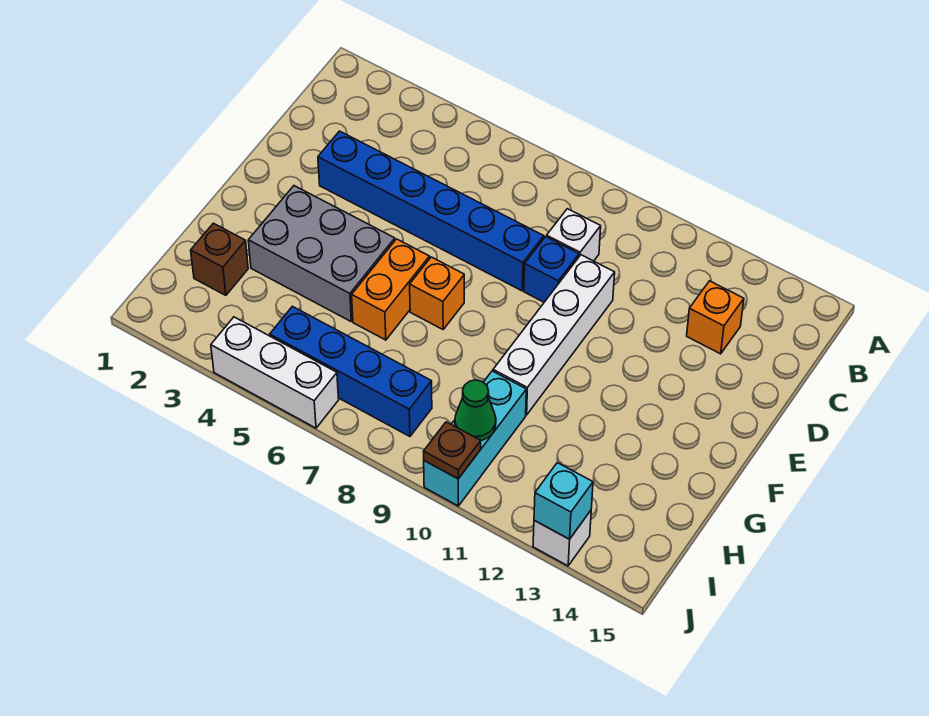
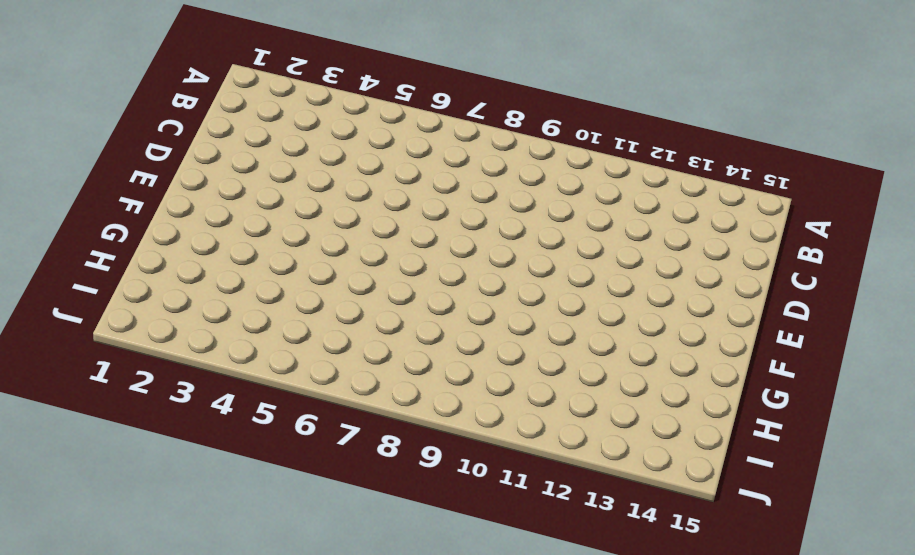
none -> white brick C9 level 1
none -> orange brick C13 level 1
none -> blue brick D3:D8 level 1

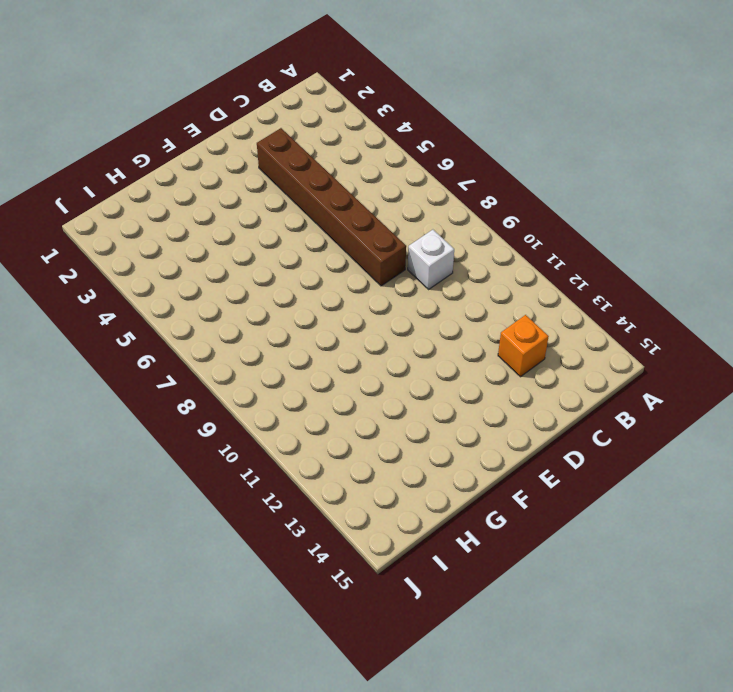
brown brick D3:D8 level 1 -> blue brick D3:D8 level 1
none -> blue brick D9 level 1
none -> white brick D10:G10 level 1
none -> grey brick F3:G5 level 1

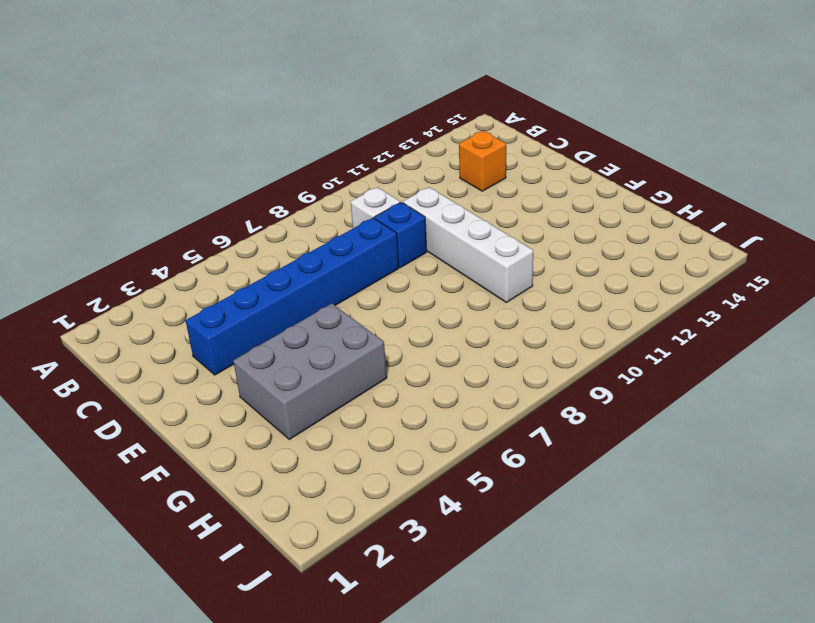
none -> orange brick F6:G6 level 1
none -> orange brick F7 level 1
none -> brown brick H2 level 1

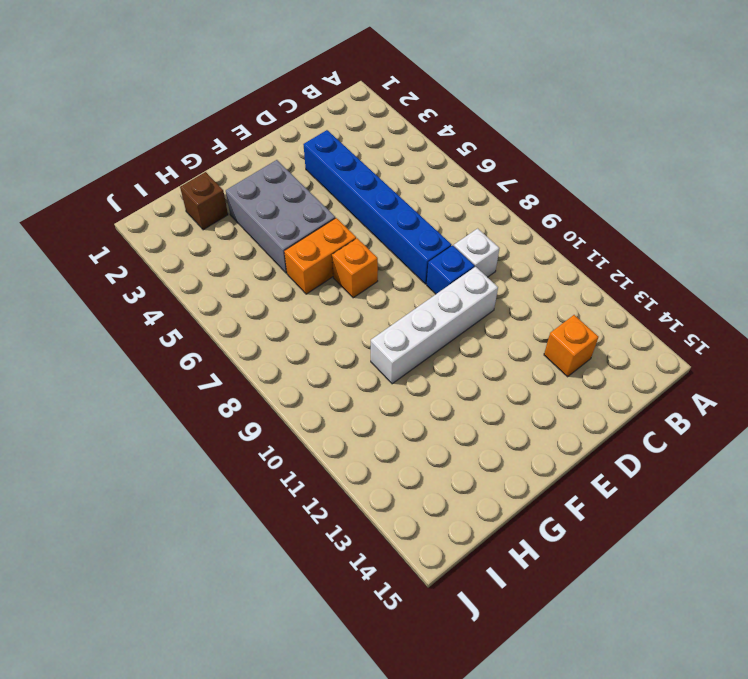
none -> cyan brick H10:J10 level 1
none -> blue brick I5:I8 level 1
none -> white brick J4:J6 level 1

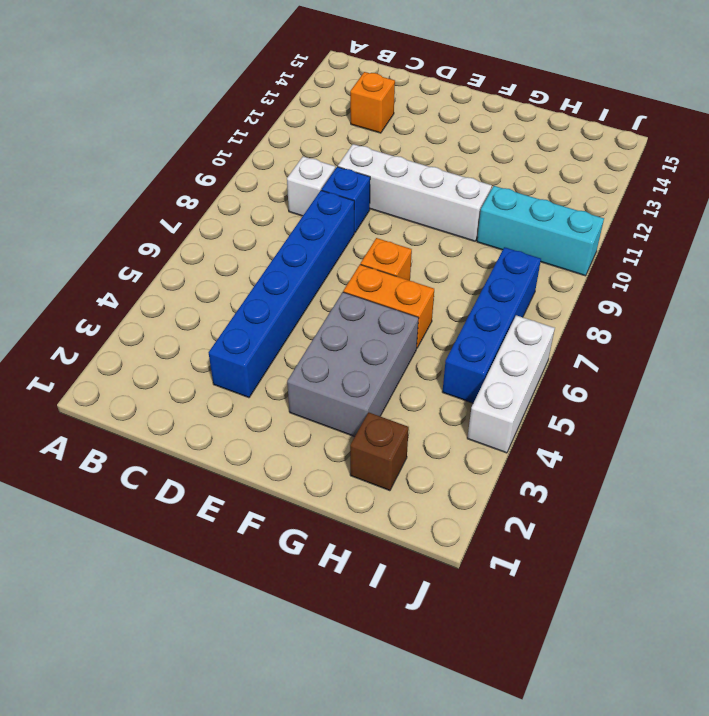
none -> white brick J13 level 1
none -> green cone I10 level 2
none -> brown plate J10 level 2

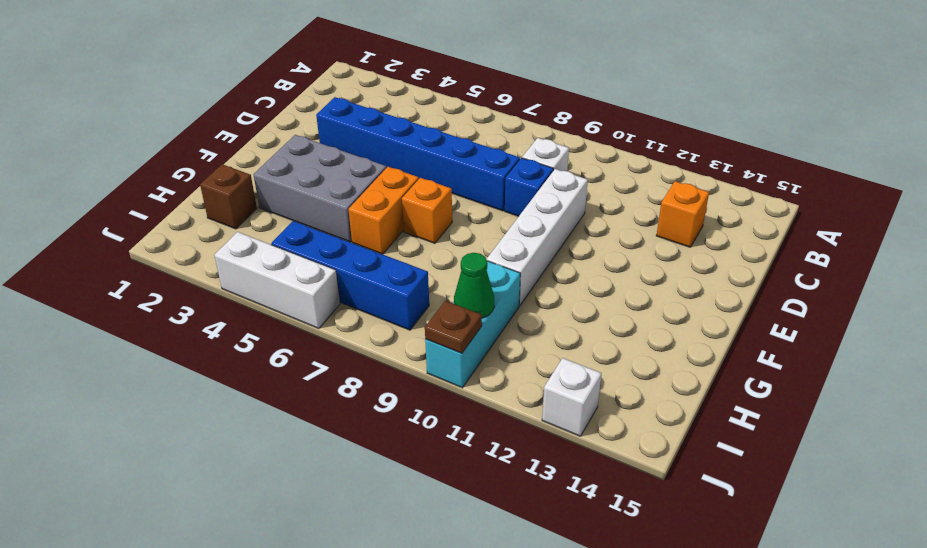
none -> cyan brick J13 level 2

